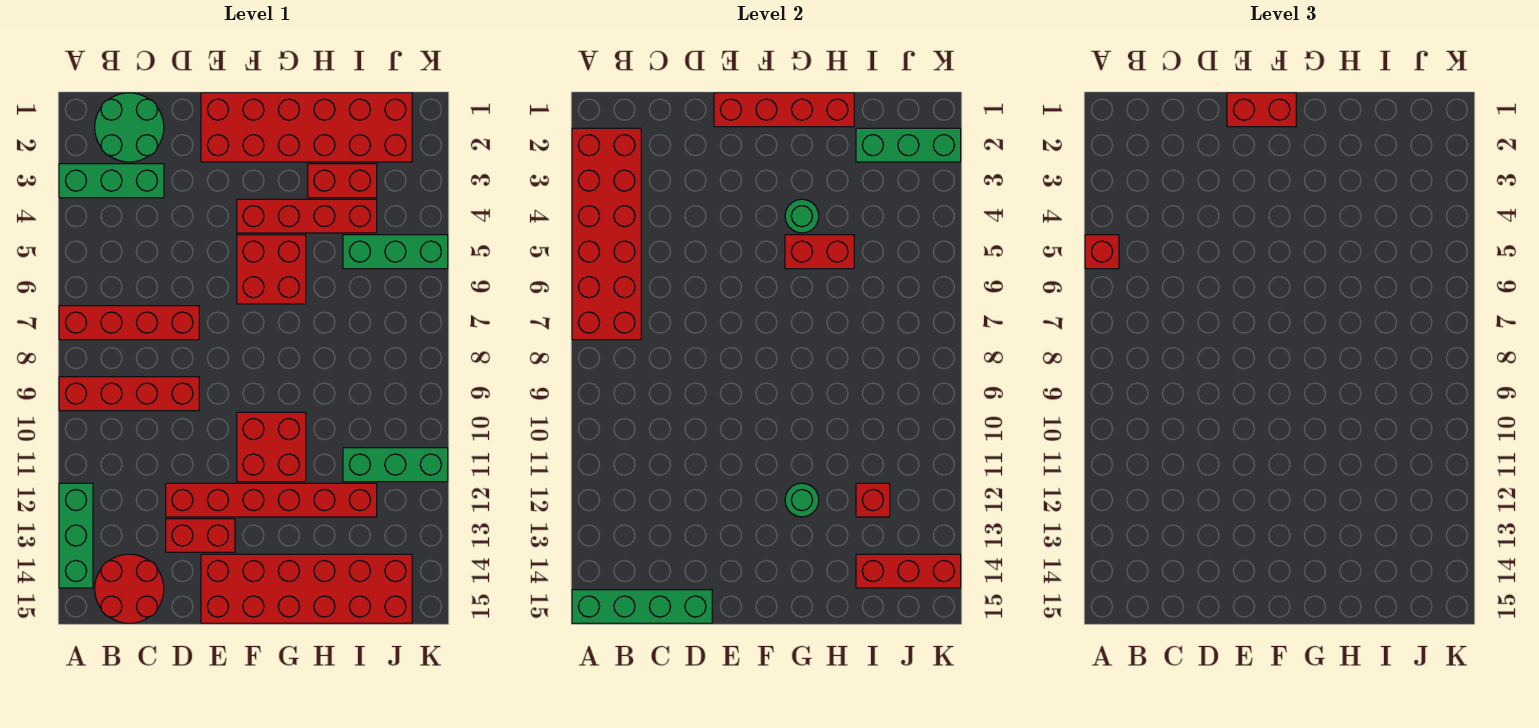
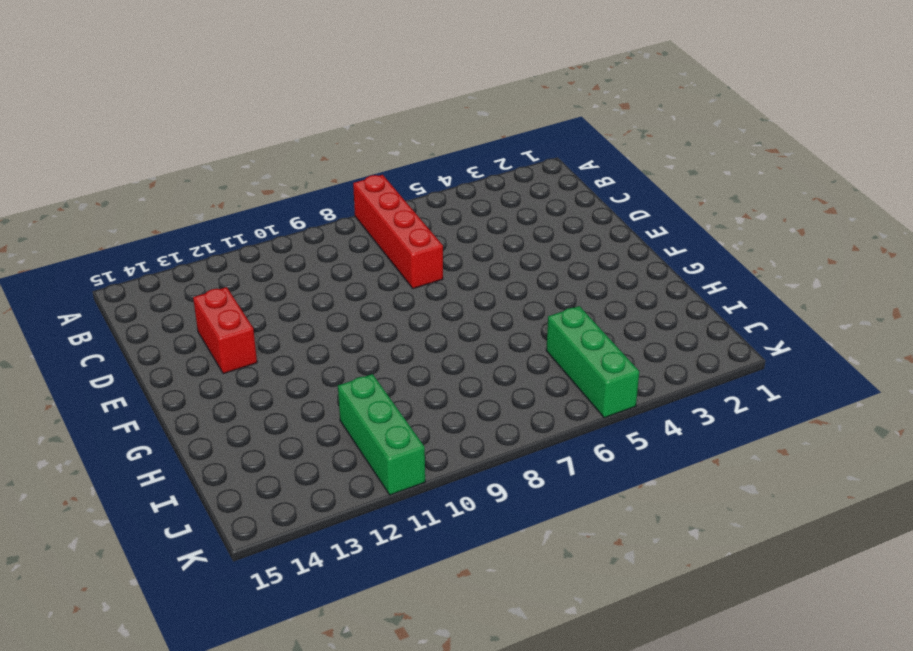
none -> green brick A3:C3 level 1
none -> red brick A9:D9 level 1
none -> green brick A12:A14 level 1

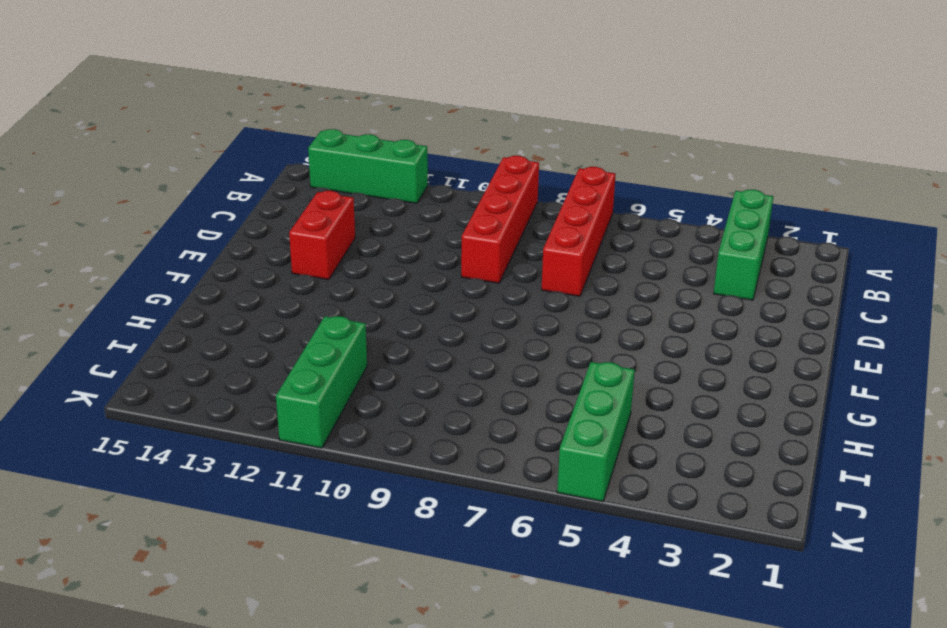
none -> green round brick B1:C2 level 1
none -> red round brick B14:C15 level 1
none -> red brick D12:I12 level 1

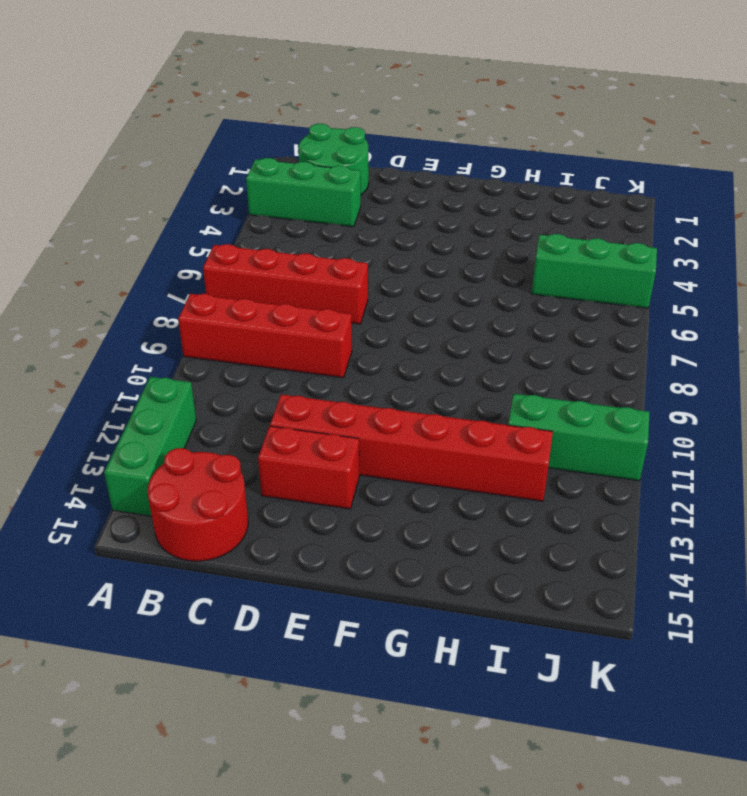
none -> red brick E1:J2 level 1
none -> red brick E14:J15 level 1
none -> red brick F4:I4 level 1

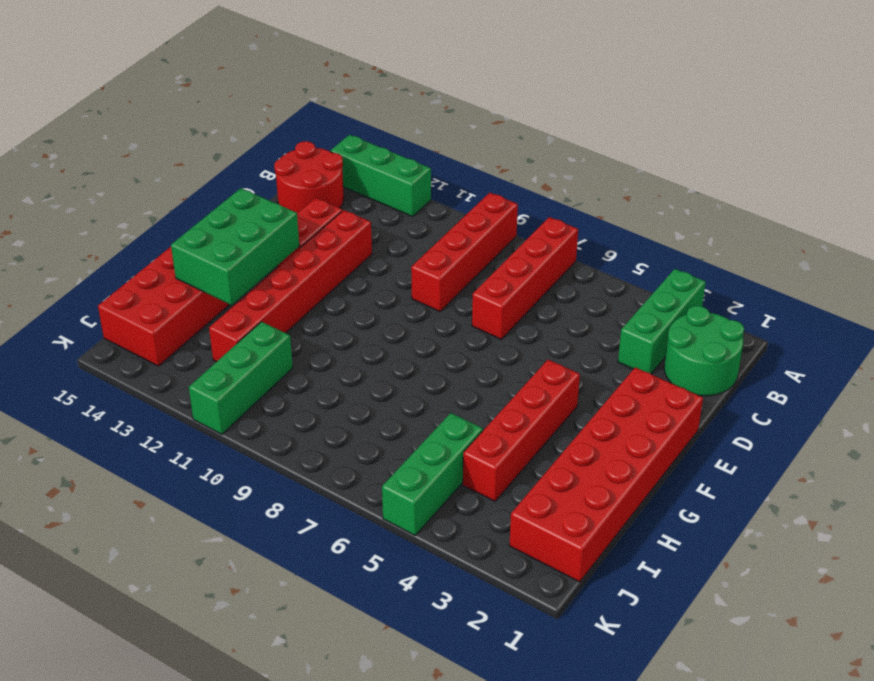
green brick F13:H14 level 2 -> none
none -> red brick F5:G6 level 1
none -> red brick F10:G11 level 1
none -> red brick H3:I3 level 1

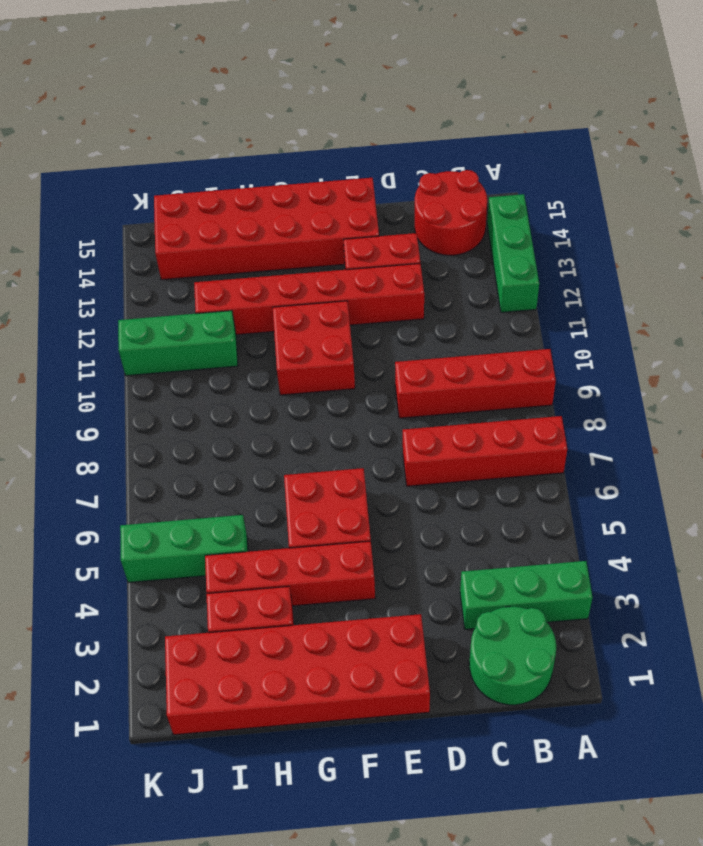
none -> red brick A2:B7 level 2
none -> green brick A15:D15 level 2
none -> red brick E1:H1 level 2

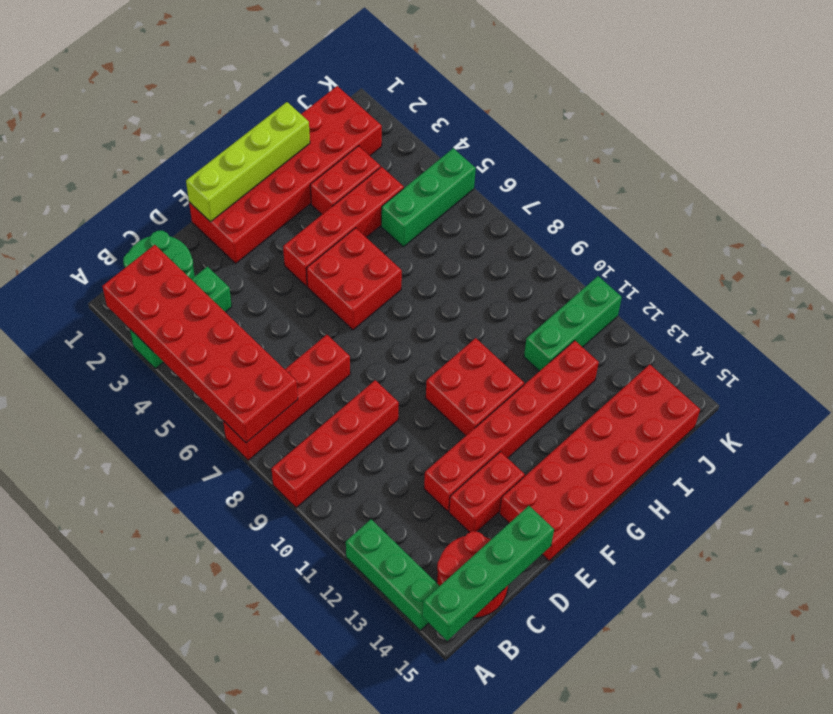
lime brick E1:H1 level 2 -> red brick E1:H1 level 2
none -> green round brick G4 level 2
none -> red brick G5:H5 level 2
none -> green round brick G12 level 2

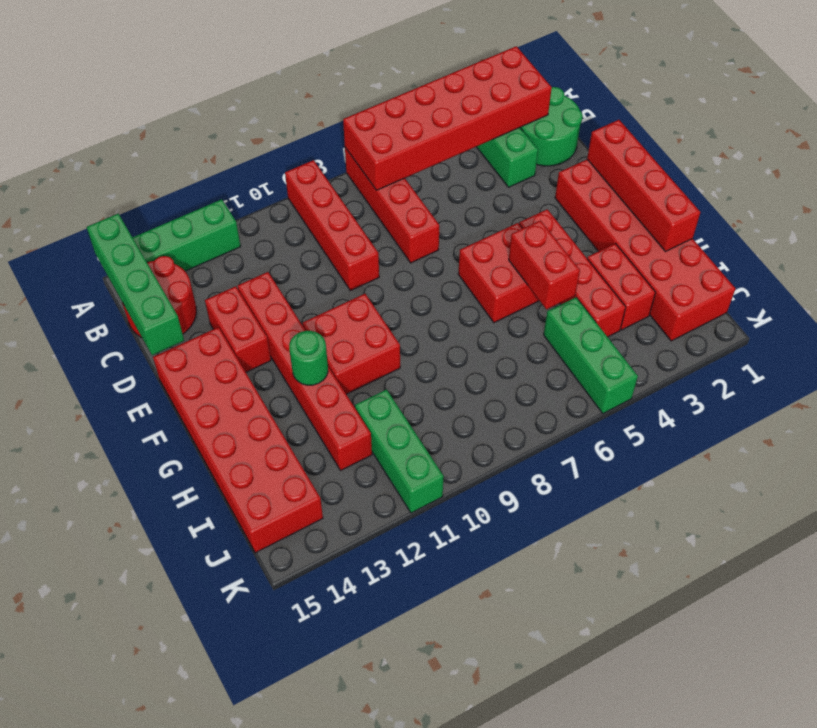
none -> green round brick G4 level 2
none -> green brick I2:K2 level 2
none -> red brick I12 level 2

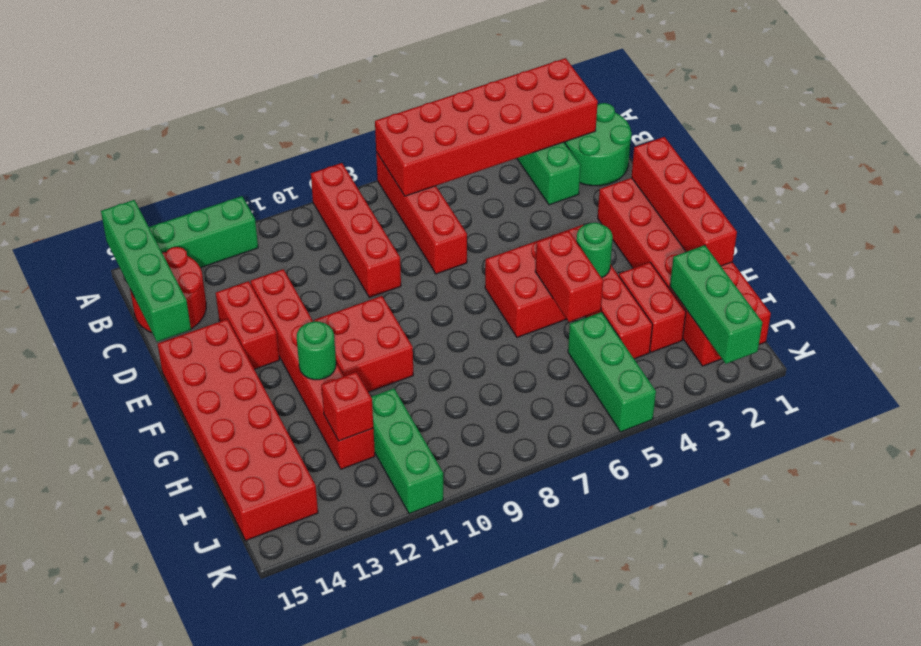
none -> red brick I14:K14 level 2
none -> red brick A5 level 3
none -> red brick E1:F1 level 3

